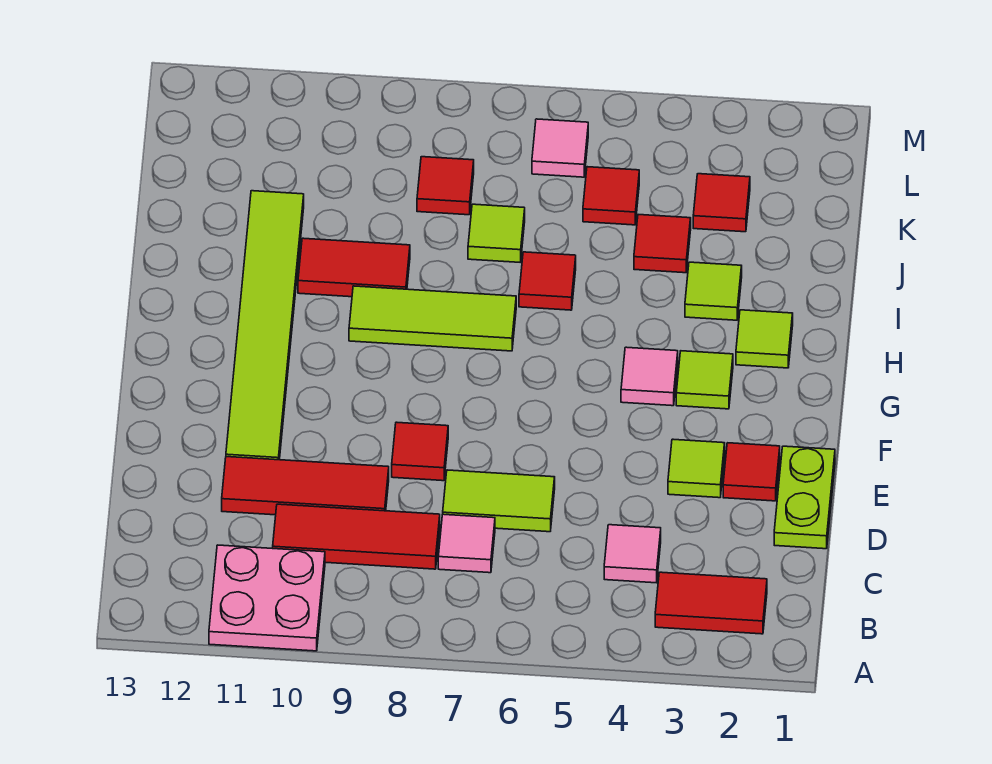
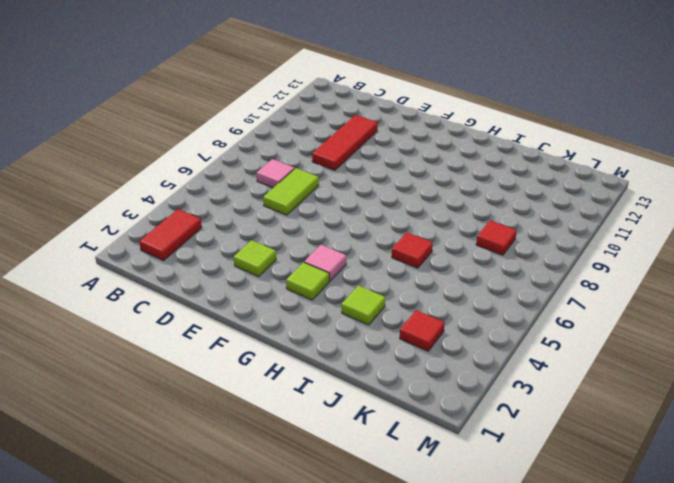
none -> pink plate A10:B11 level 1
none -> pink tile C4 level 1
none -> red tile C8:C10 level 1

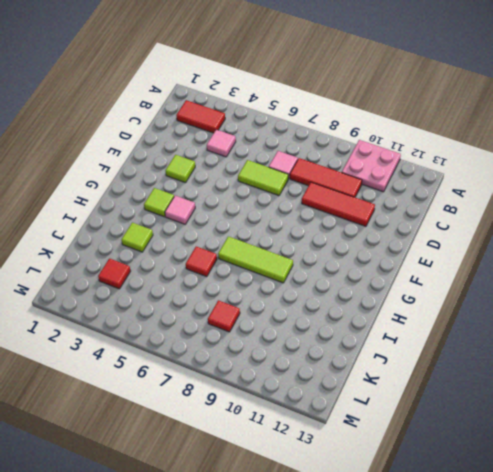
none -> lime plate D1:E1 level 1
none -> red tile E2 level 1
none -> red tile E8 level 1

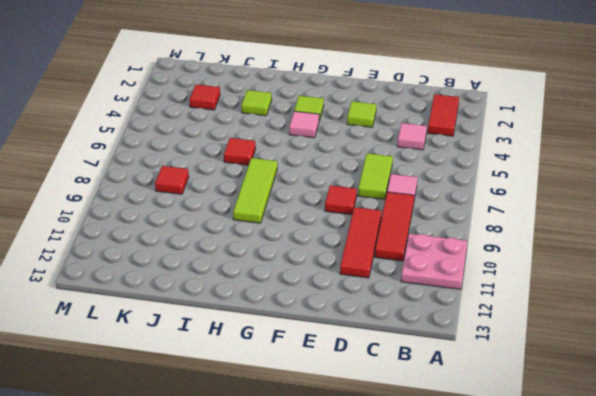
none -> lime plate D1:E1 level 1
none -> red tile E2 level 1
none -> lime tile E11:J11 level 1

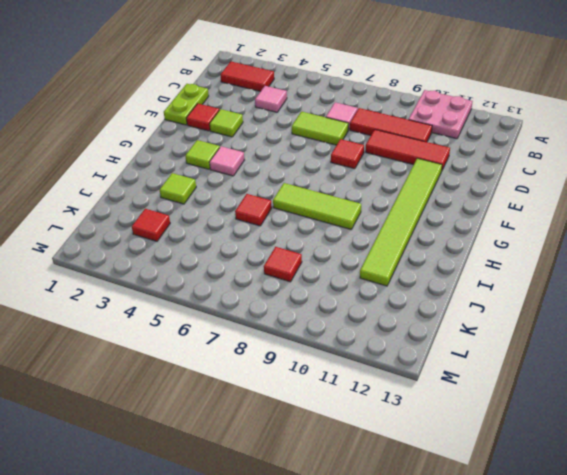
none -> lime tile H2 level 1
none -> red tile I9:I10 level 1
none -> red tile J4 level 1

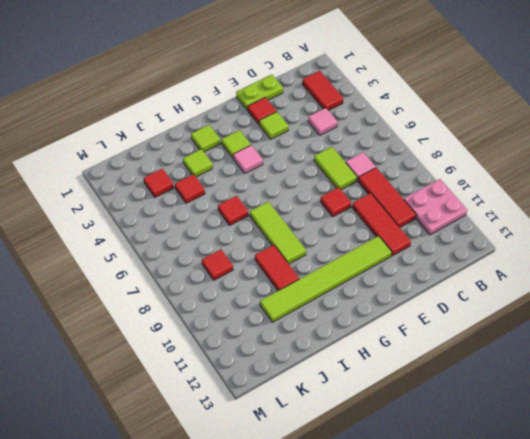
none -> lime tile J7 level 1
none -> red tile K5 level 1
none -> pink tile L6 level 1

